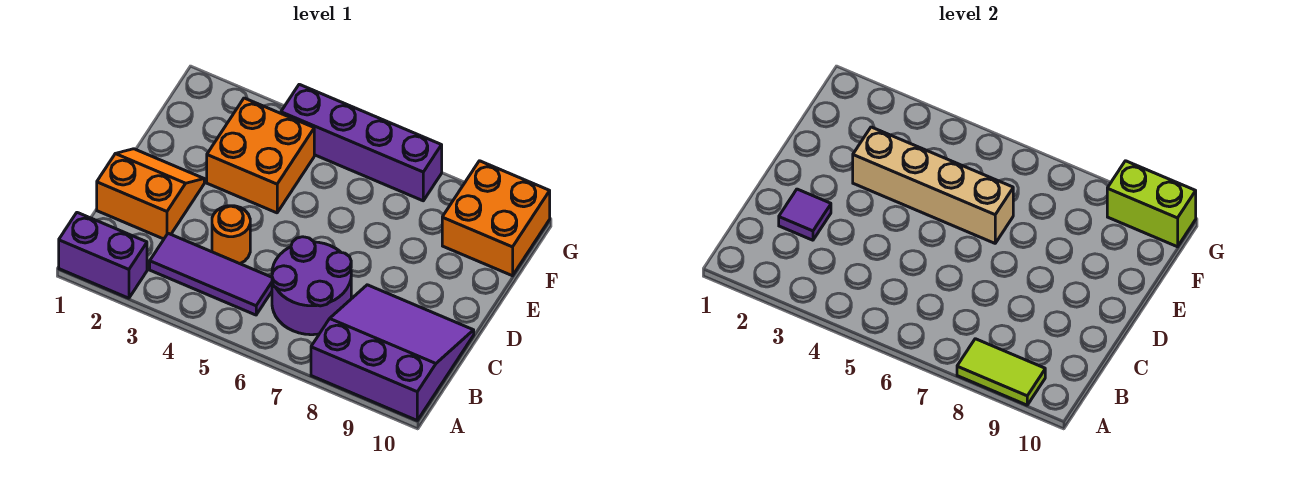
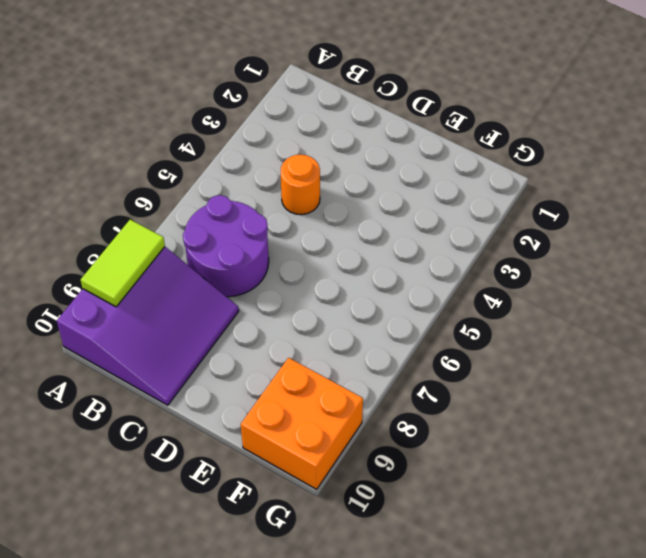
none -> purple brick A1:A2 level 1
none -> purple tile B3:B5 level 1
none -> orange slope C1:D2 level 1 top C

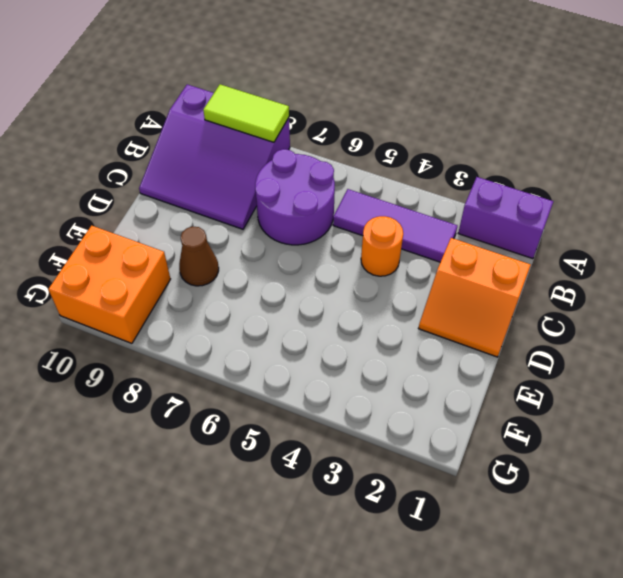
brown cone E8 level 1 -> none
none -> orange brick E3:F4 level 1
none -> purple brick G4:G7 level 1
none -> purple tile C2 level 2

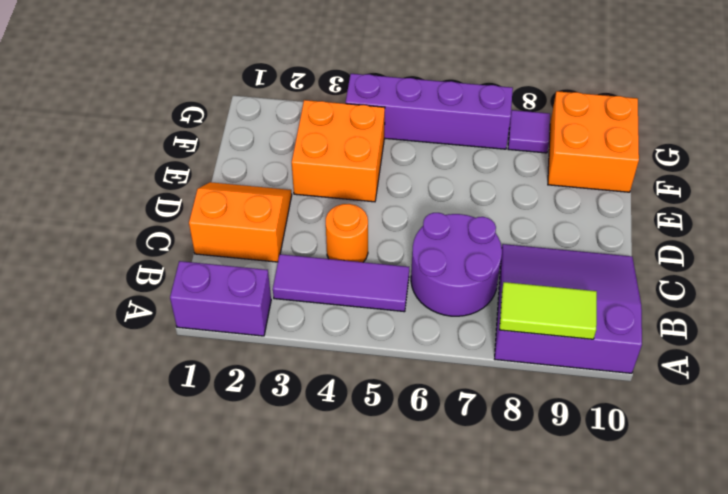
purple tile G8 level 1 -> purple tile C2 level 2
none -> tan brick E3:E6 level 2
none -> lime brick G9:G10 level 2

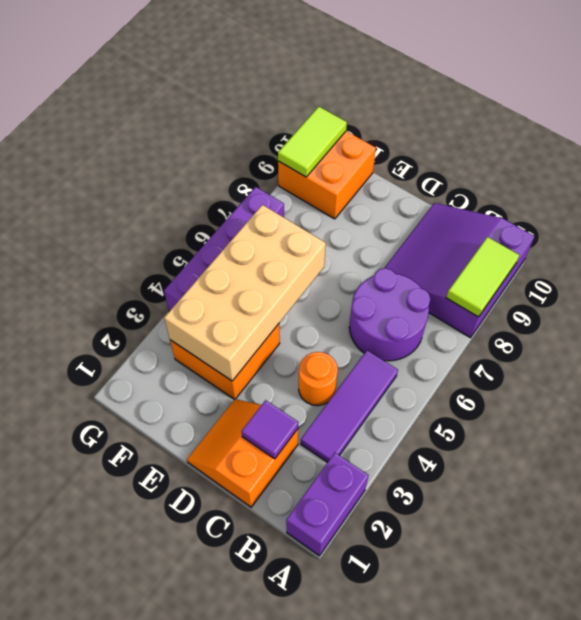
tan brick E3:F6 level 2 -> tan brick E3:E6 level 2
lime tile G9:G10 level 2 -> lime brick G9:G10 level 2

